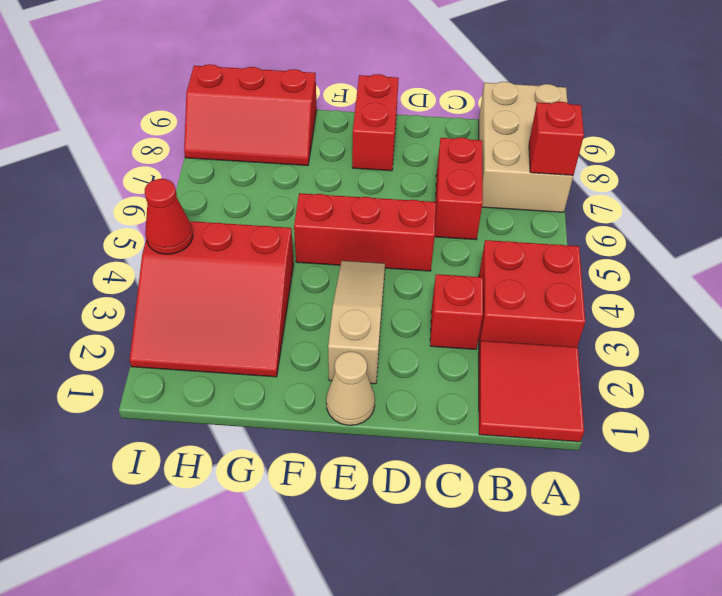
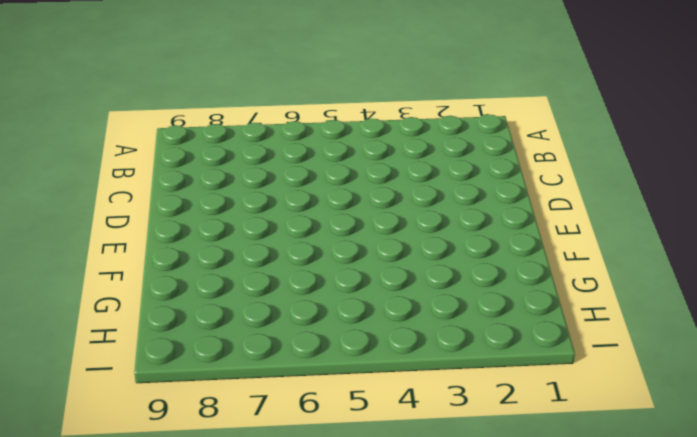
none -> red tile A1:B2 level 1
none -> red brick A3:B4 level 1
none -> tan brick A7:B9 level 1

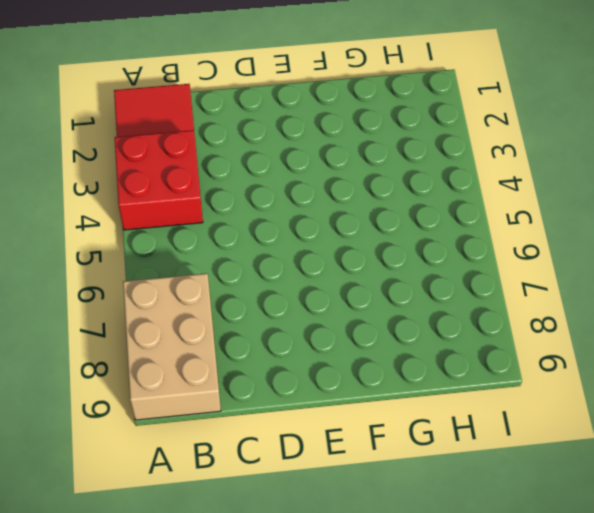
none -> red brick C3 level 1
none -> red brick C6:C7 level 1
none -> red brick D5:F5 level 1

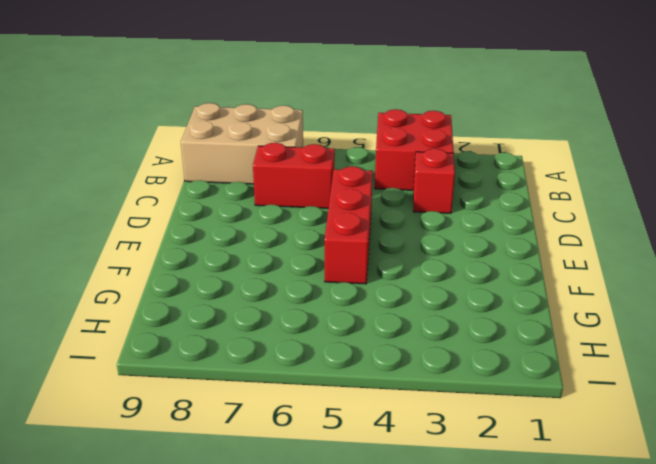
none -> red tile A1:B2 level 1
none -> tan cone E1 level 1
none -> tan slope E2:E4 level 1 top 2

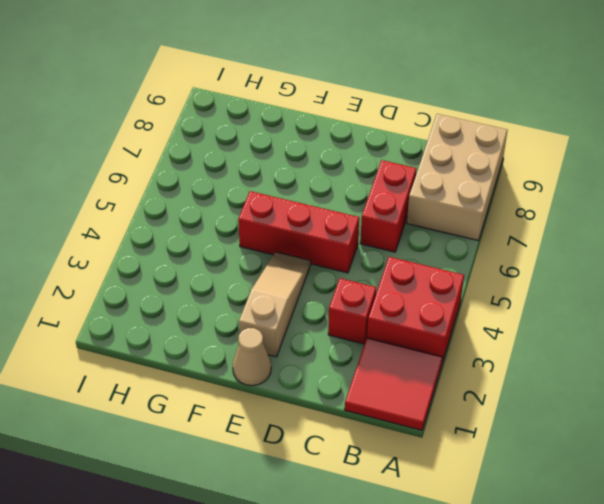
none -> red brick E8:E9 level 1
none -> red slope G2:I4 level 1 top 4
none -> red slope G8:I9 level 1 top 9

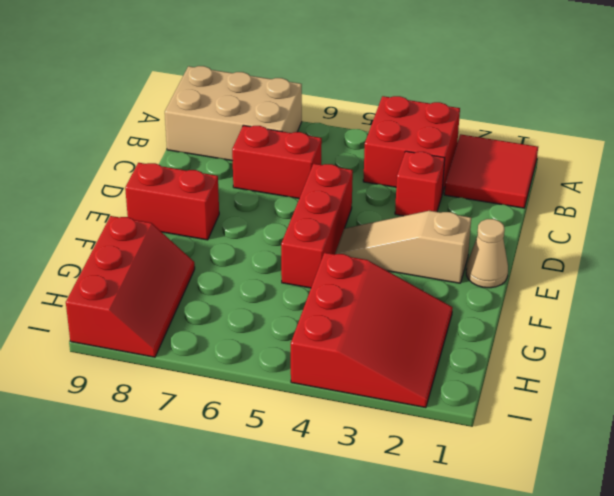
none -> red brick A7 level 2
none -> red cone I4 level 2

